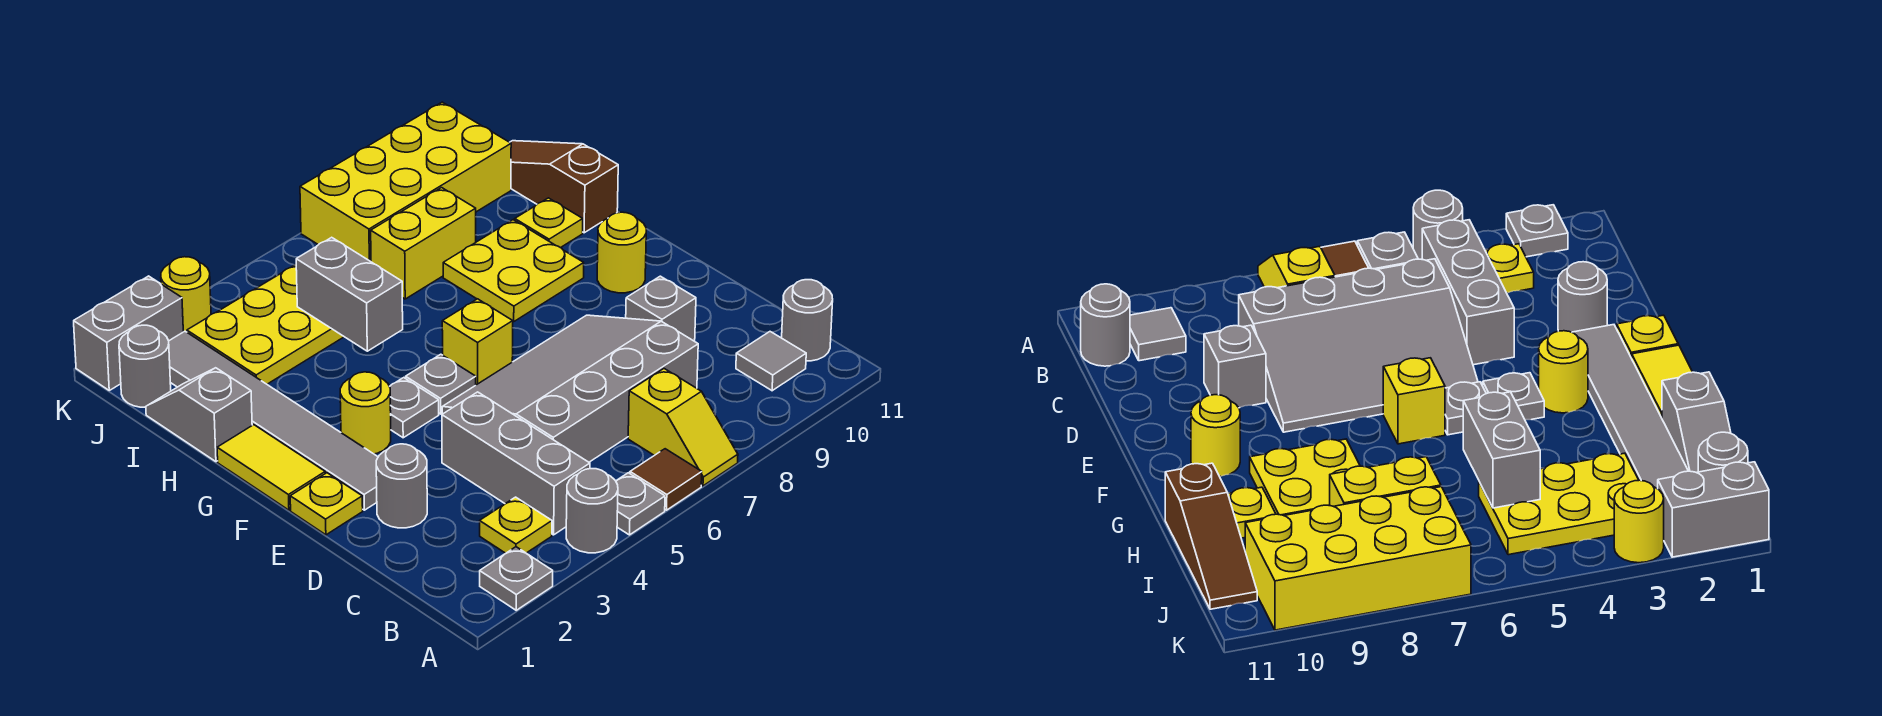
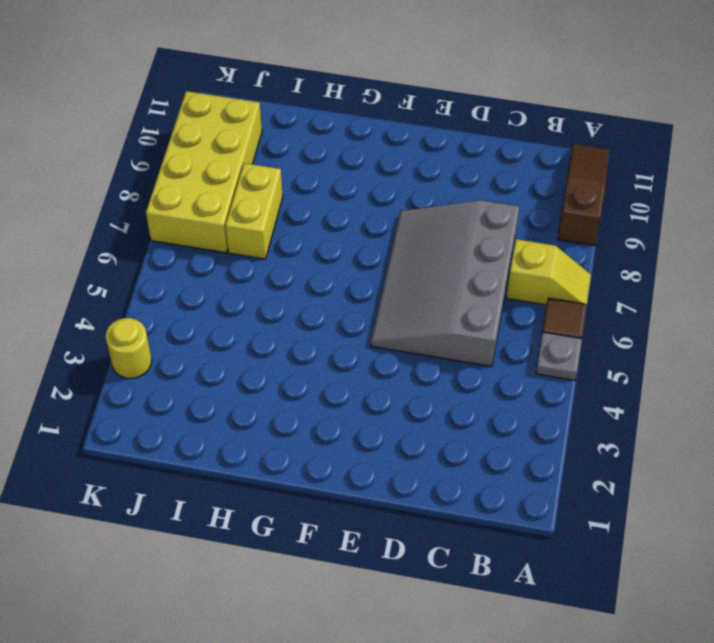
brown slope A9:A11 level 1 top 9 -> brown slope H11:J11 level 1 top H
none -> grey plate A2 level 1
none -> grey round brick A4 level 1
none -> yellow plate B3 level 1
none -> grey brick B4:D4 level 1

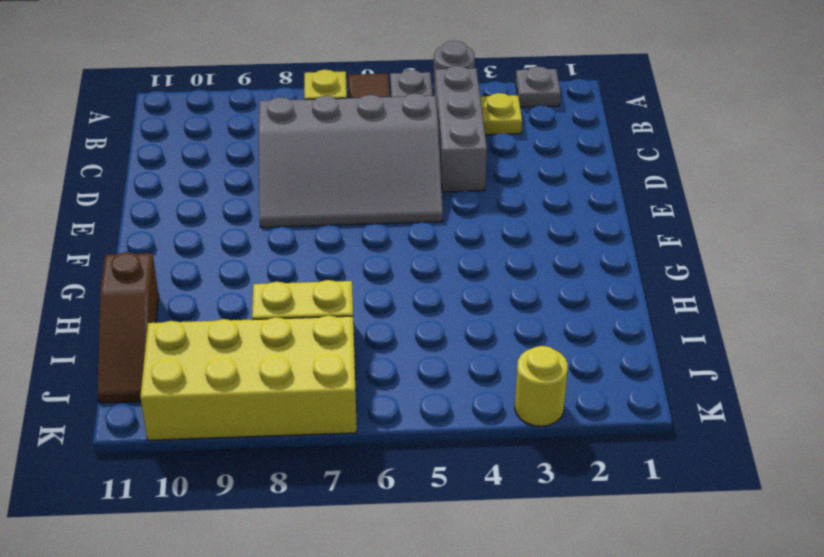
none -> grey tile B10 level 1
none -> grey round brick B11 level 1
none -> grey round brick D2 level 1
none -> grey brick D9 level 1

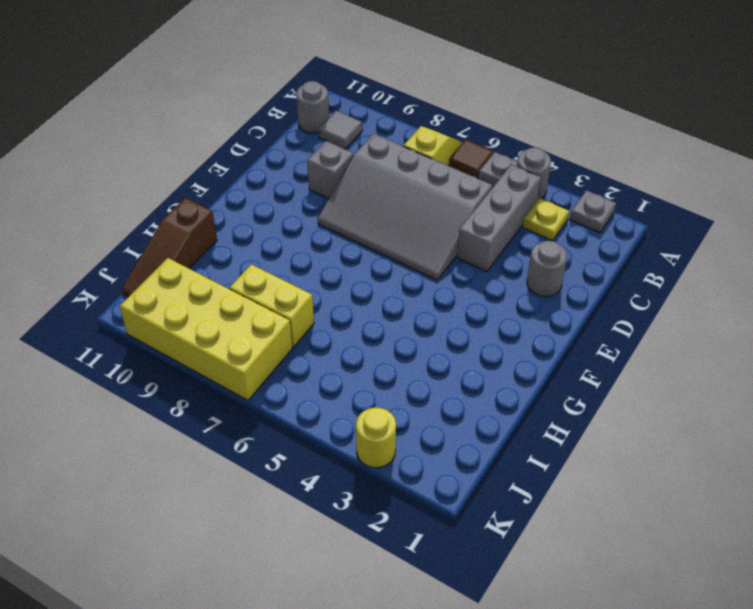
none -> yellow plate E1 level 1
none -> grey tile E2:J2 level 1
none -> yellow tile F1:G1 level 1
none -> yellow round brick F3 level 1

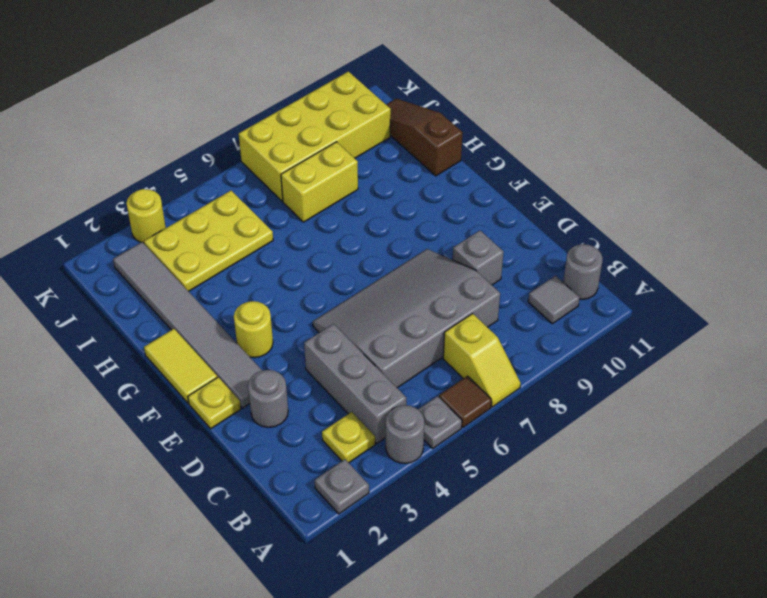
none -> grey plate F4 level 1
none -> grey plate F5 level 1
none -> yellow brick F6 level 1
none -> yellow round brick F10 level 1

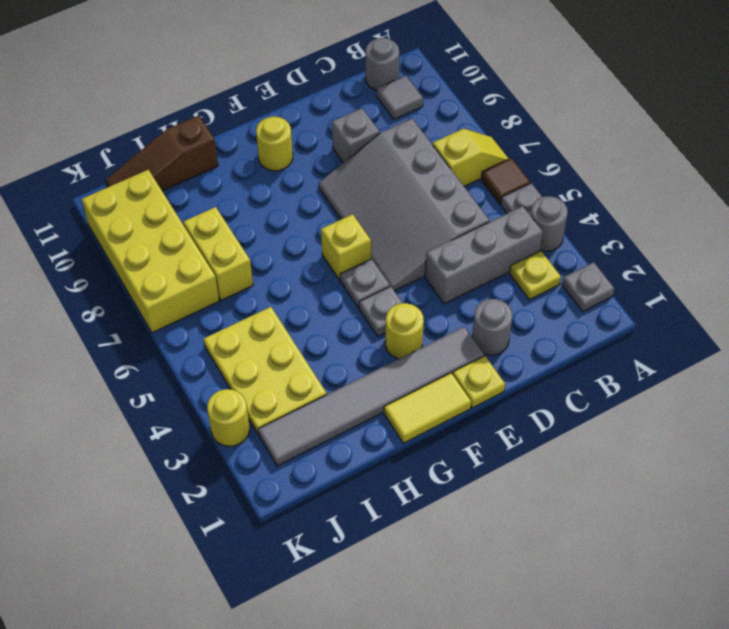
none -> yellow plate G8:H9 level 1
none -> grey slope H1:I1 level 1 top H
none -> yellow plate H10 level 1
none -> grey round brick J1 level 1

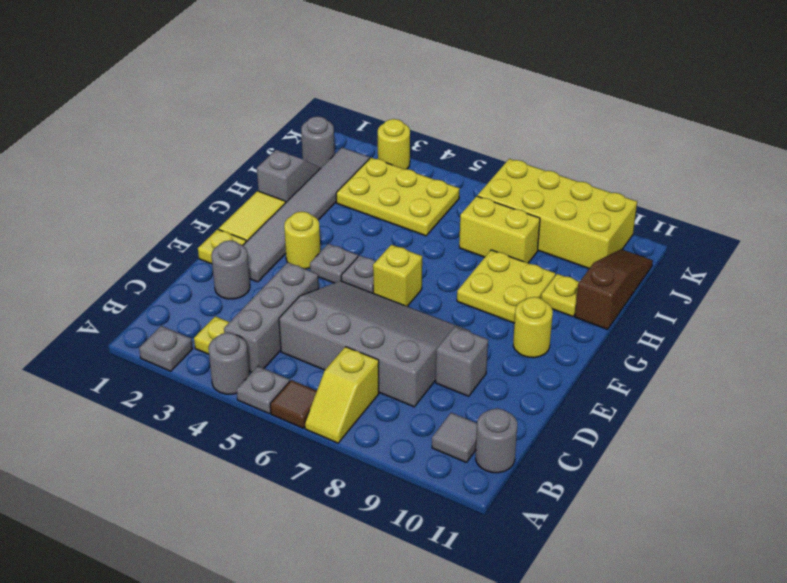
none -> grey brick K1:K2 level 1
none -> grey brick H5:I5 level 2

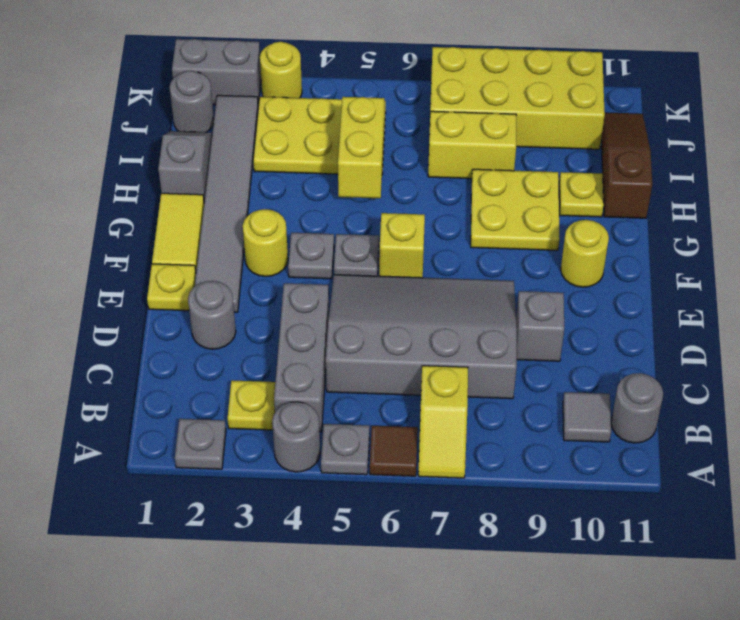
yellow brick H5:I5 level 2 -> grey brick H5:I5 level 2

